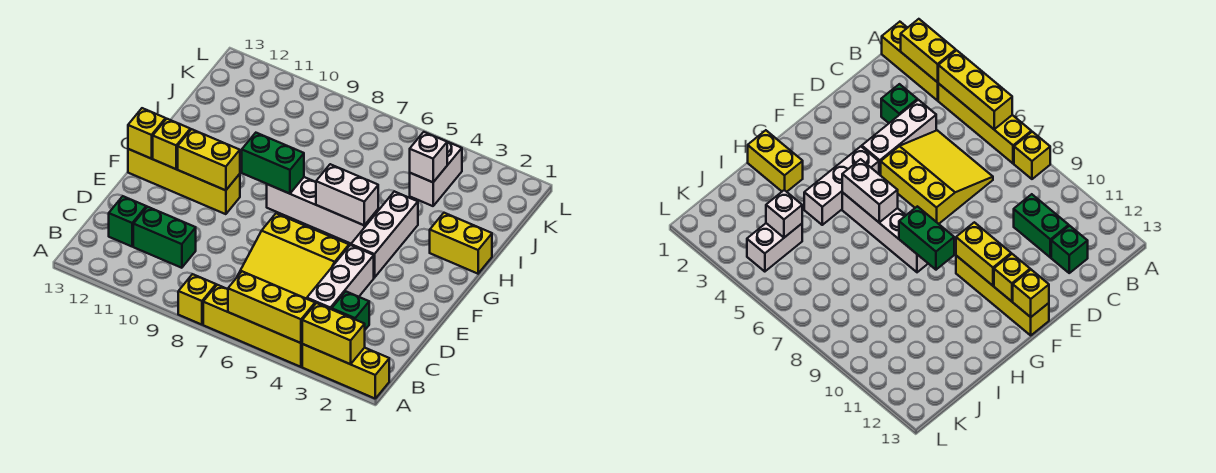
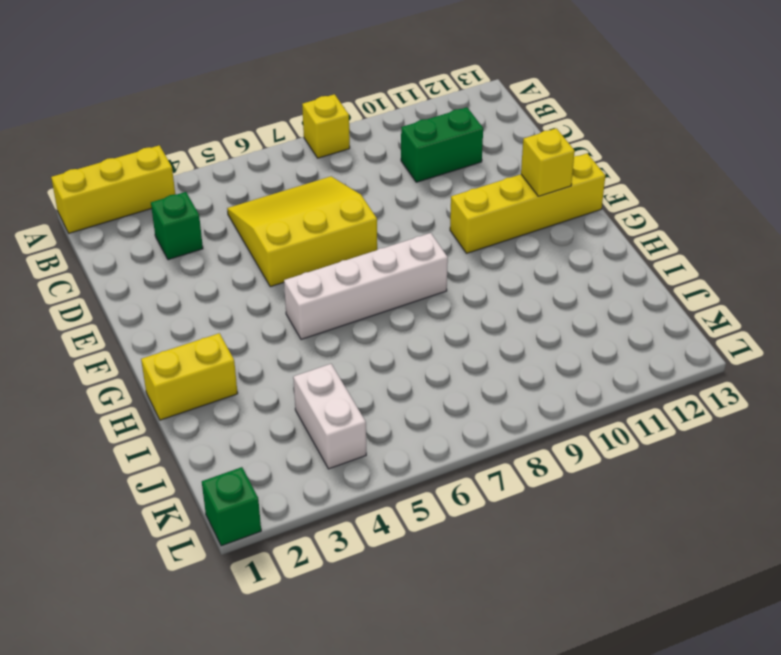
green brick L1 level 1 -> green brick C12 level 1
none -> yellow brick A4:A7 level 1
none -> white brick C4:E4 level 1
none -> white brick F4:H4 level 1

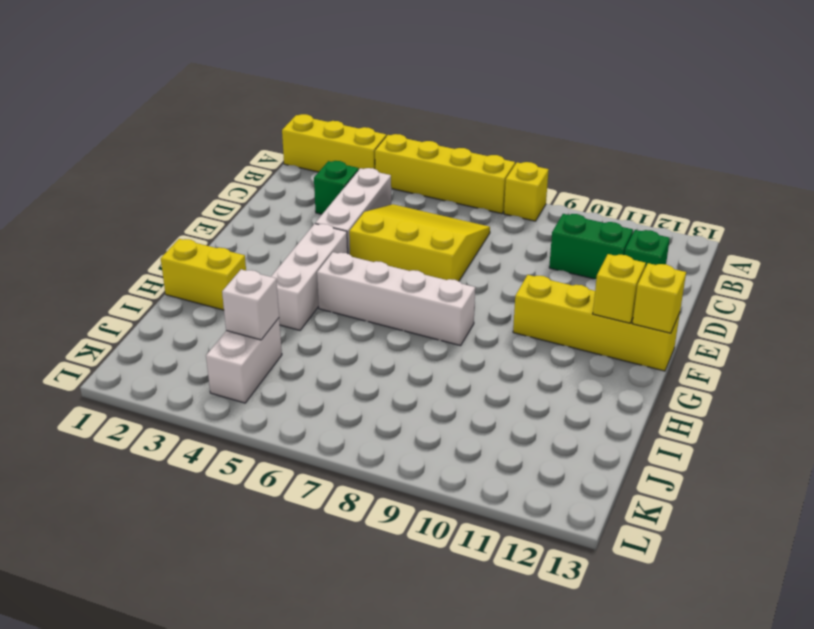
none -> yellow brick A2:A3 level 2
none -> yellow brick A4:A6 level 2
none -> yellow brick F10:F11 level 2

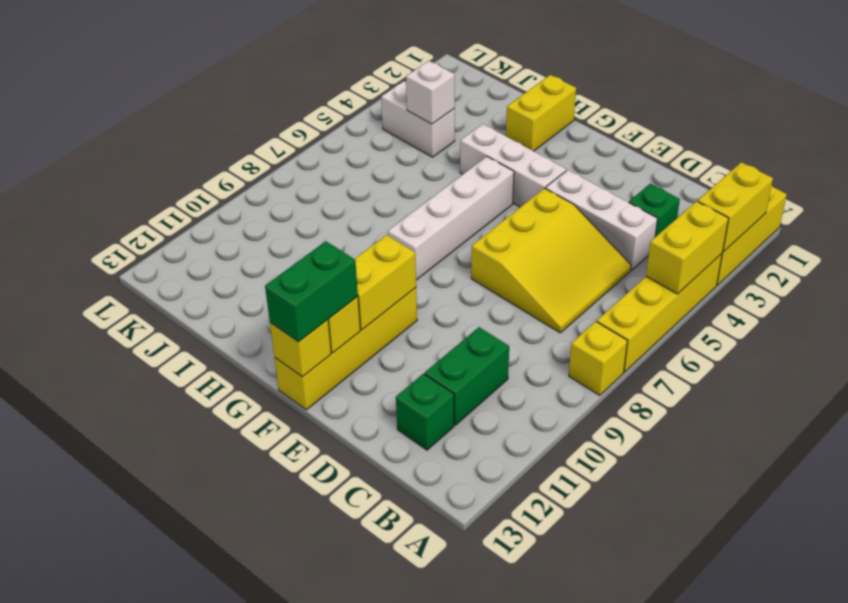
yellow brick A4:A5 level 2 -> yellow brick A4:A6 level 2
green brick F12:F13 level 3 -> green brick G8:G9 level 2
none -> white brick G5:G6 level 2

